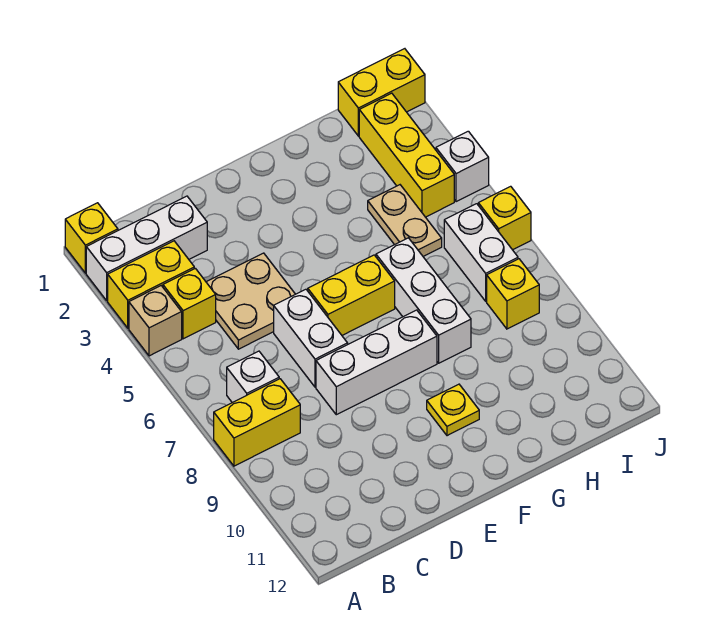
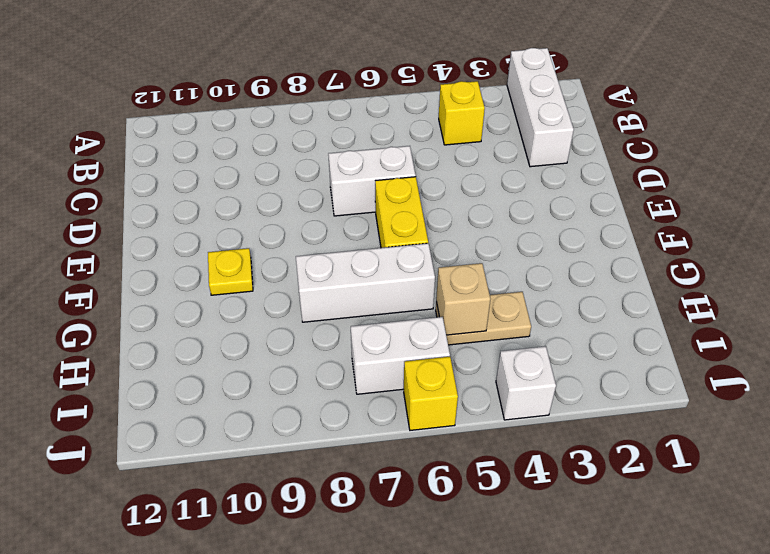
tan brick H5 level 2 -> tan brick A4 level 1
none -> yellow brick A1 level 1
none -> yellow brick A3:B3 level 1
none -> yellow brick A8:B8 level 1

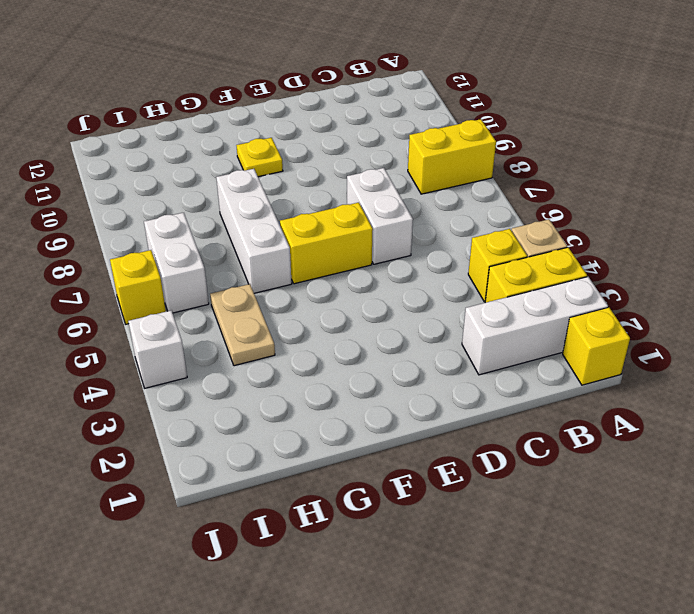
none -> white brick B7 level 1
none -> tan plate C4:D5 level 1
none -> white brick D8:F8 level 1

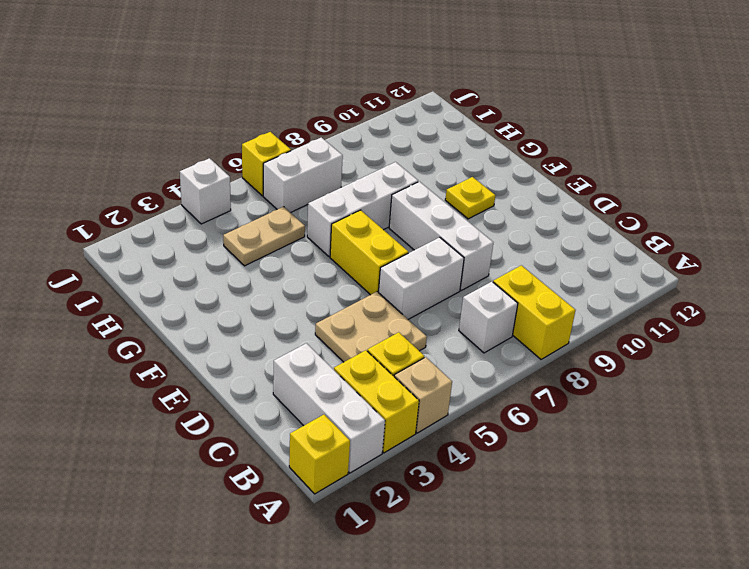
none -> yellow brick I1:J1 level 1
none -> yellow brick I2:I4 level 1
none -> yellow brick I8 level 1

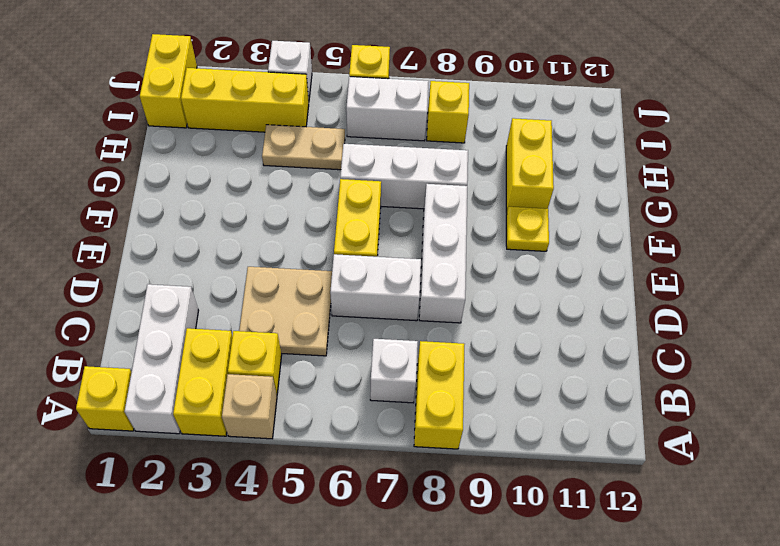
yellow brick G10:H10 level 1 -> none

